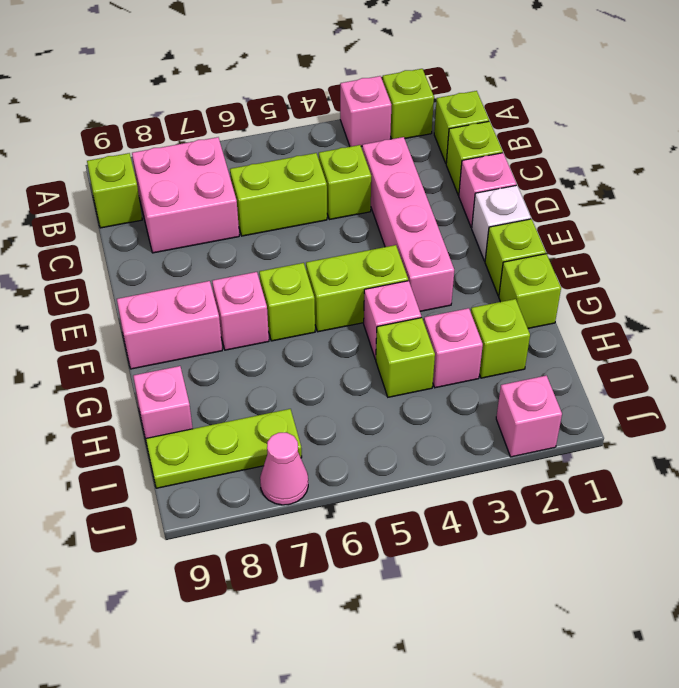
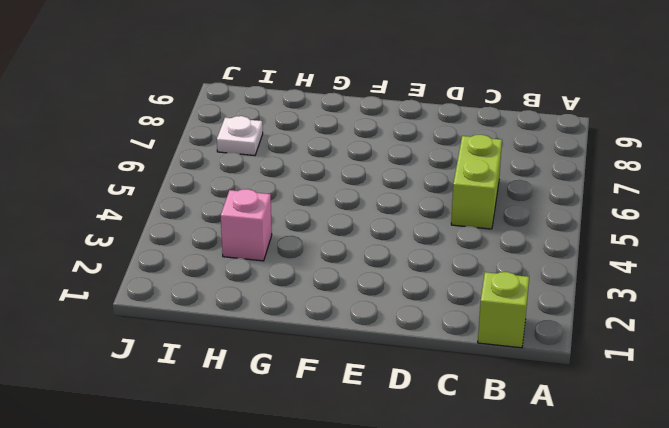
white plate I7 level 1 -> lime plate I7:I9 level 1
none -> lime brick A2 level 1
none -> pink brick A3 level 1
none -> pink brick B7:C8 level 1

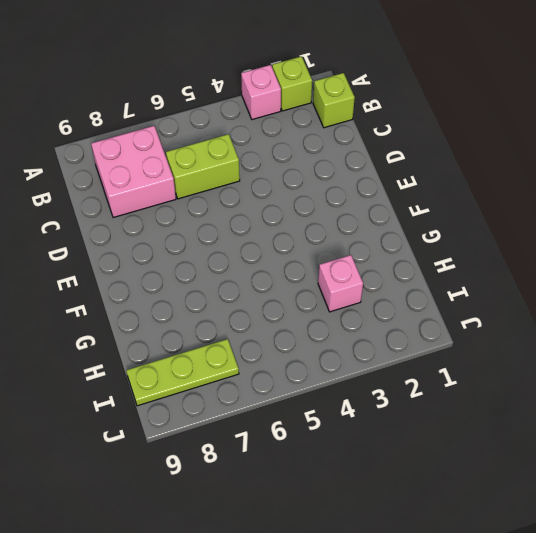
none -> lime brick B9 level 1
none -> lime brick C1 level 1
none -> pink brick C3:F3 level 1

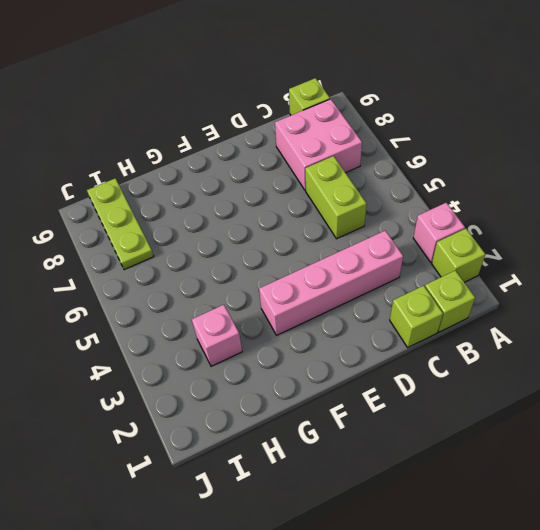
none -> lime brick C4 level 1
none -> pink brick D1 level 1
none -> white brick E1 level 1

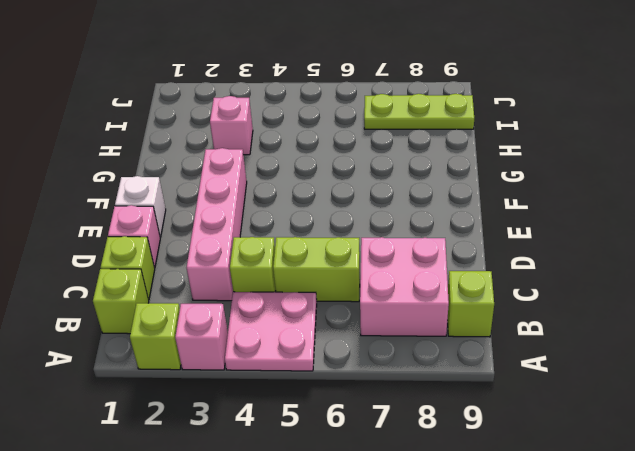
pink plate A4:B5 level 1 -> none
none -> lime brick F1 level 1
none -> lime brick F4:F5 level 1
none -> lime brick F6 level 1

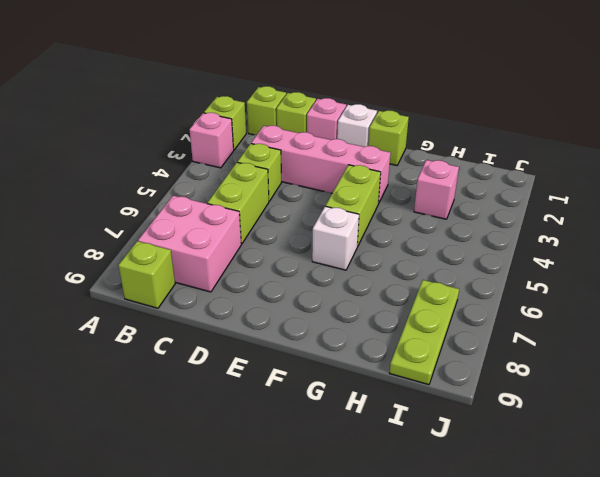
white brick F6 level 1 -> lime brick F6 level 1
none -> pink brick F7 level 1
none -> pink brick F8:F9 level 1
none -> lime brick G1 level 1

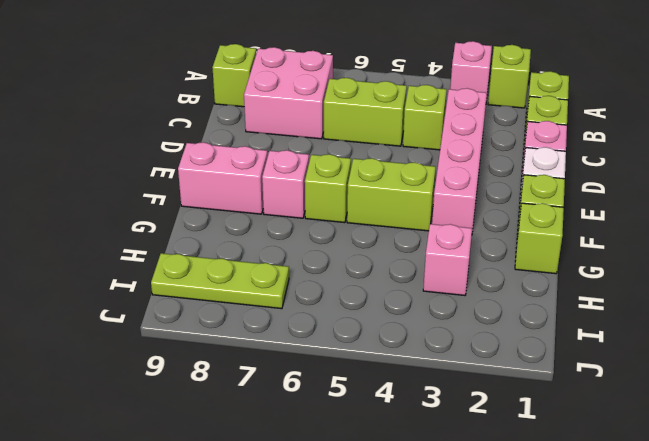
none -> pink brick G4 level 1
none -> lime brick H2 level 1
none -> lime brick H4 level 1

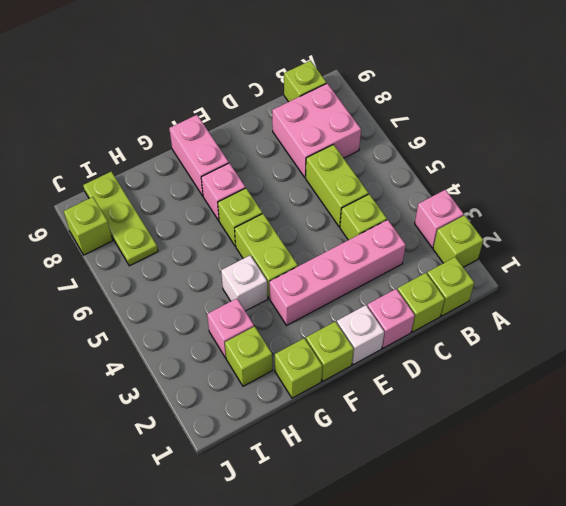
white brick G4 level 1 -> pink brick G4 level 1
lime brick J8 level 1 -> lime brick H4 level 1
none -> pink brick H9 level 1
none -> pink brick J2 level 1
none -> pink cone J7 level 1

